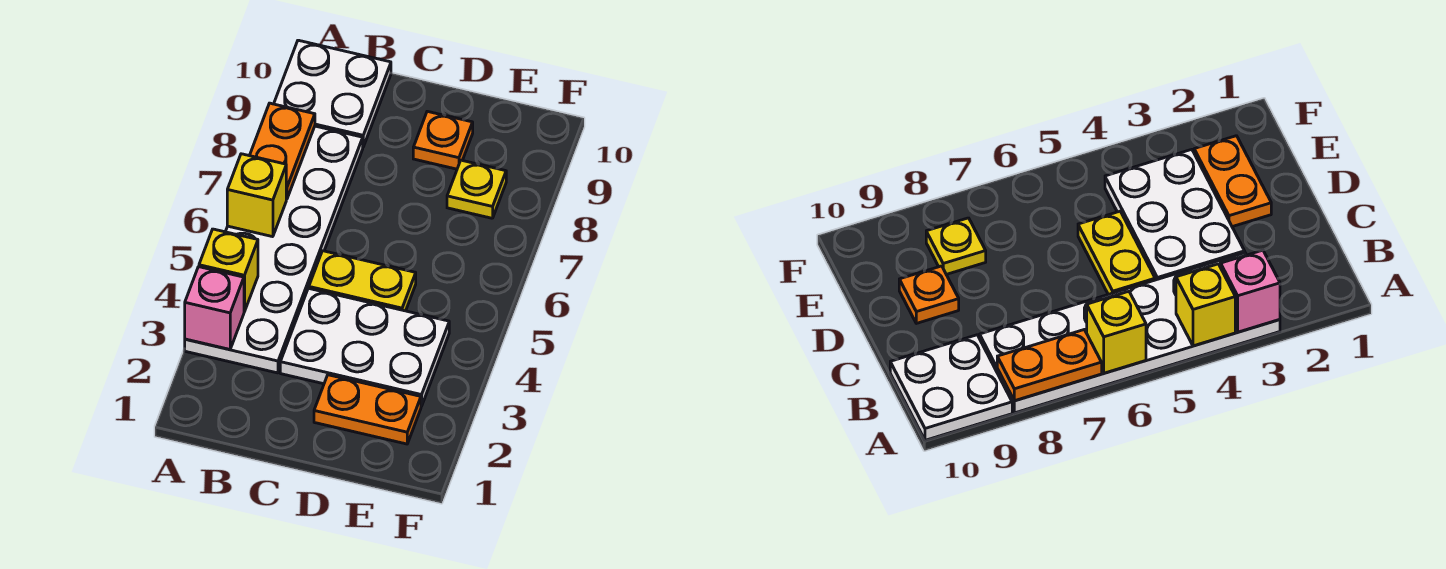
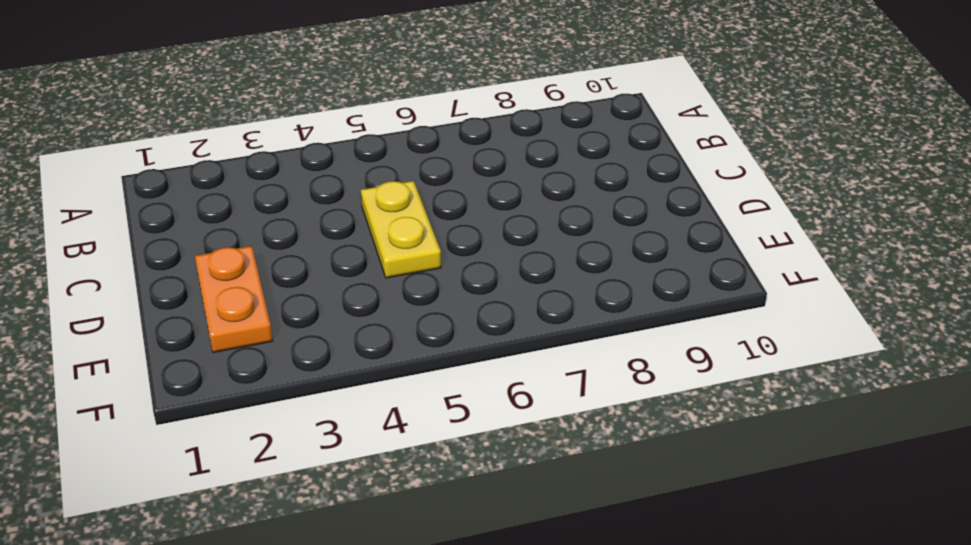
none -> white plate A3:B8 level 1
none -> white plate A9:B10 level 1

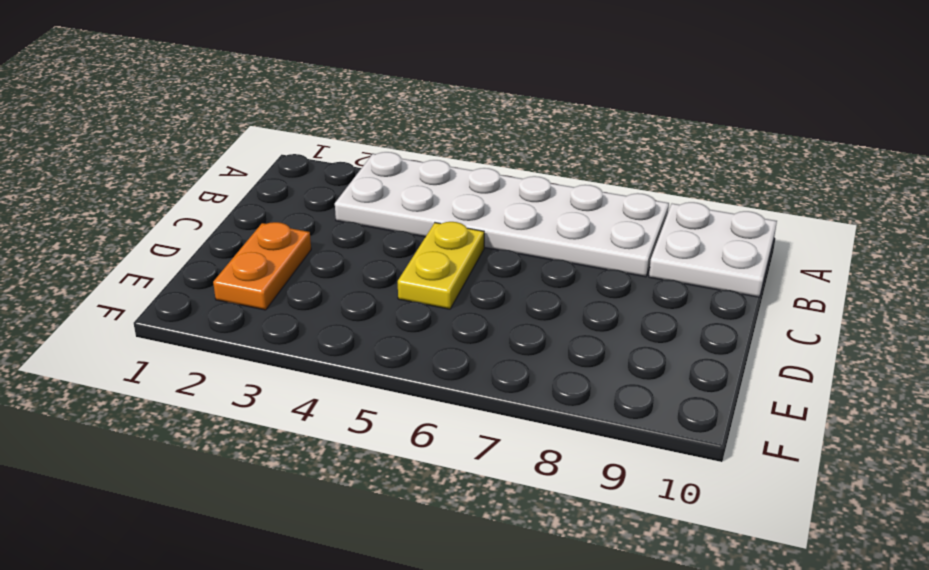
none -> white plate C3:E4 level 1
none -> orange plate D9 level 1

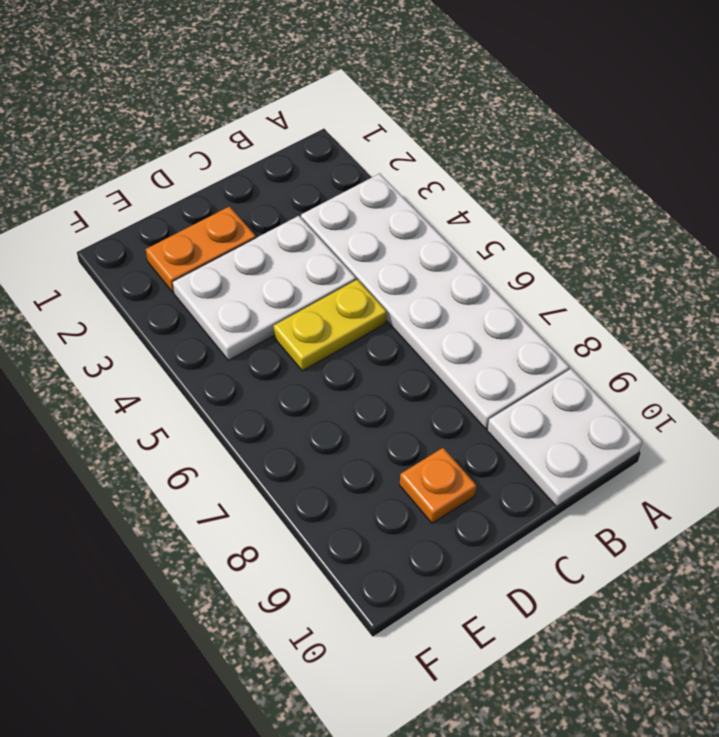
none -> yellow plate E8 level 1
none -> pink brick A3 level 2

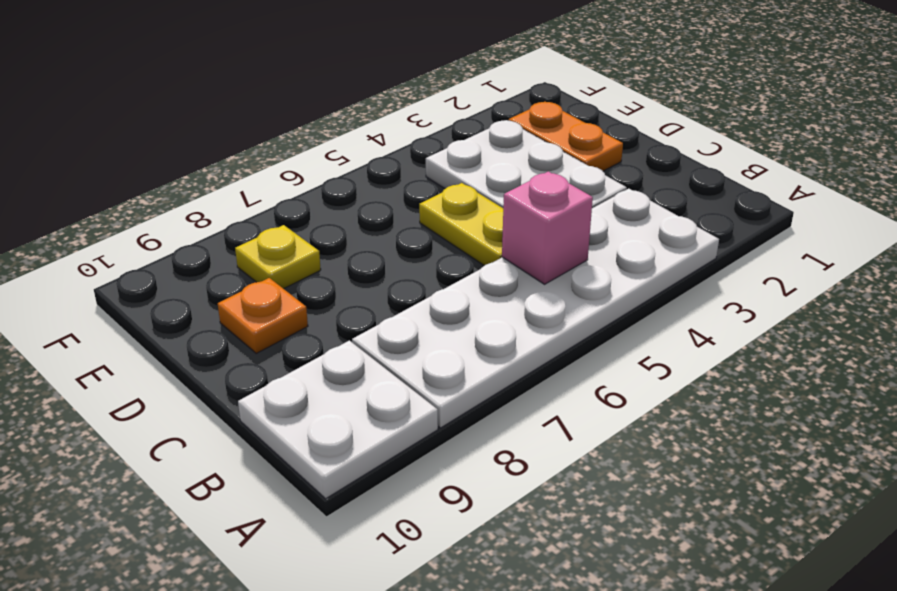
pink brick B5 level 2 -> pink brick A3 level 2
none -> yellow brick A4 level 2
none -> yellow brick A6 level 2

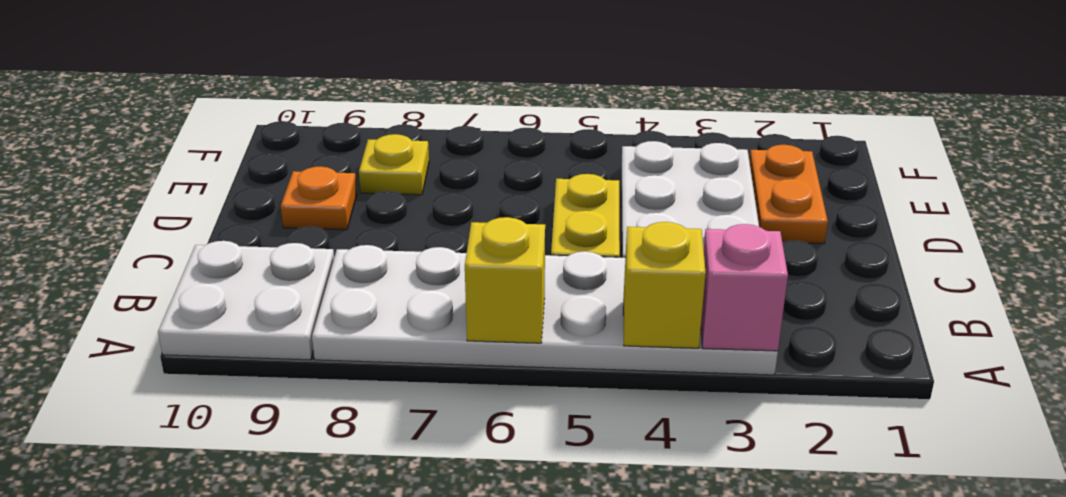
none -> orange plate A7:A8 level 2

